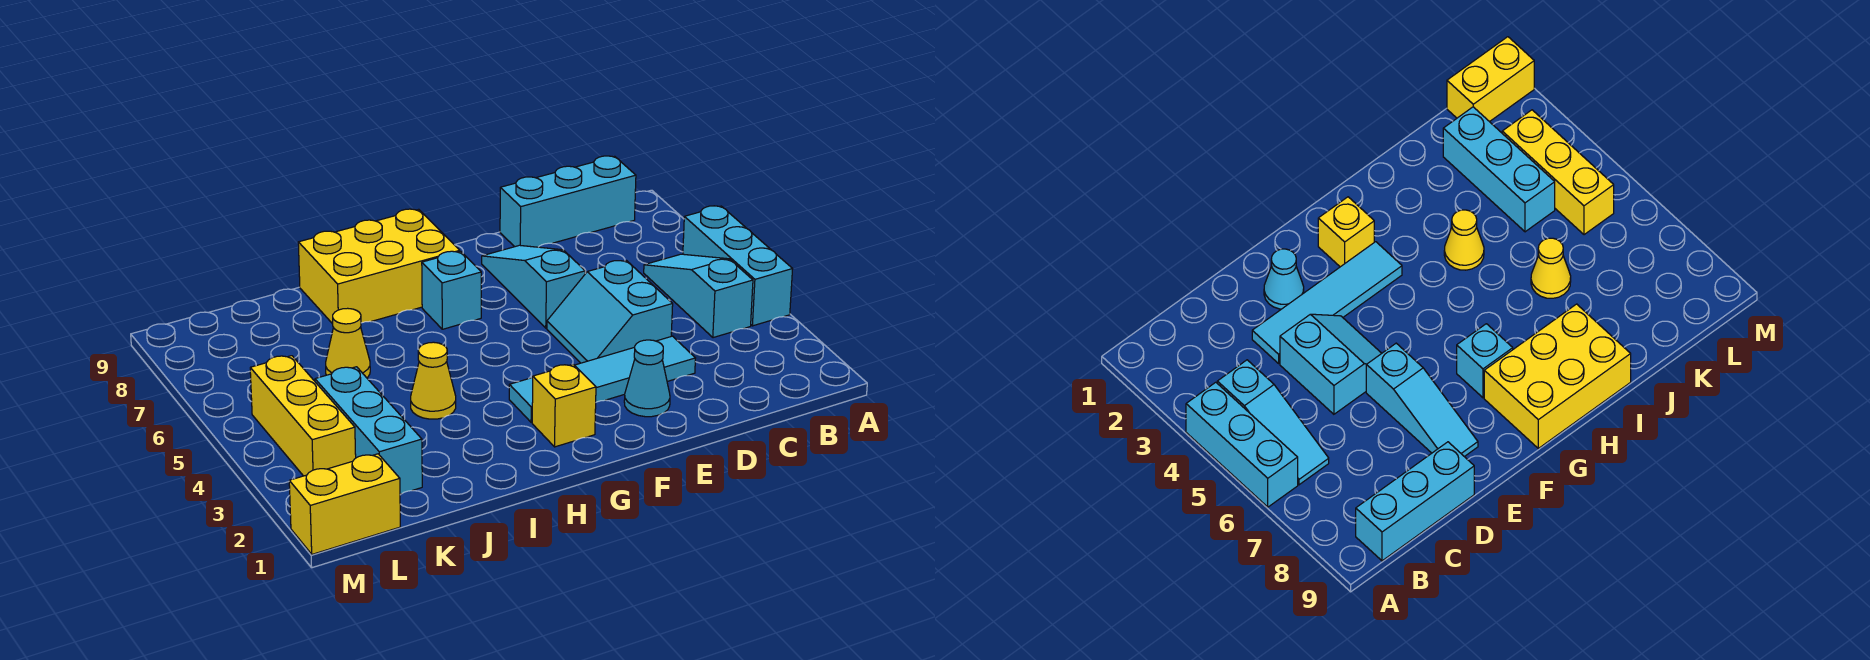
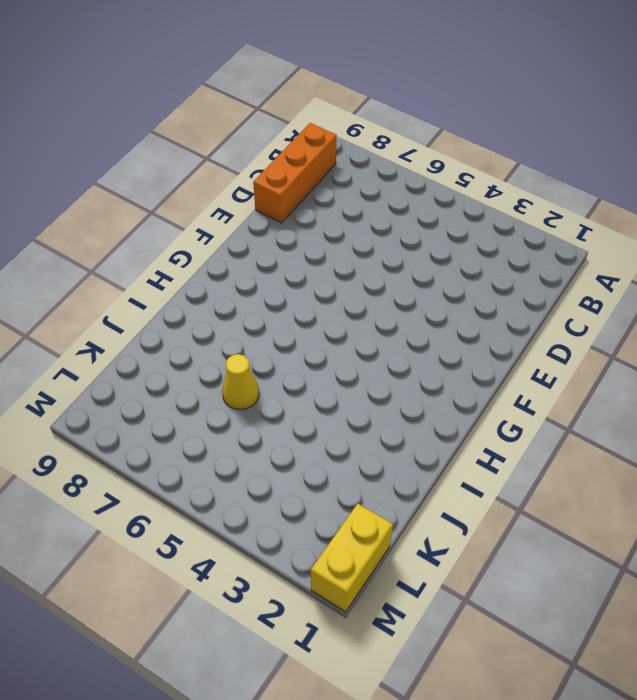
orange brick B9:D9 level 1 -> cyan brick B9:D9 level 1
none -> cyan brick A4:A6 level 1
none -> cyan slope B4:B6 level 1 top 4
none -> cyan tile D3:G3 level 1

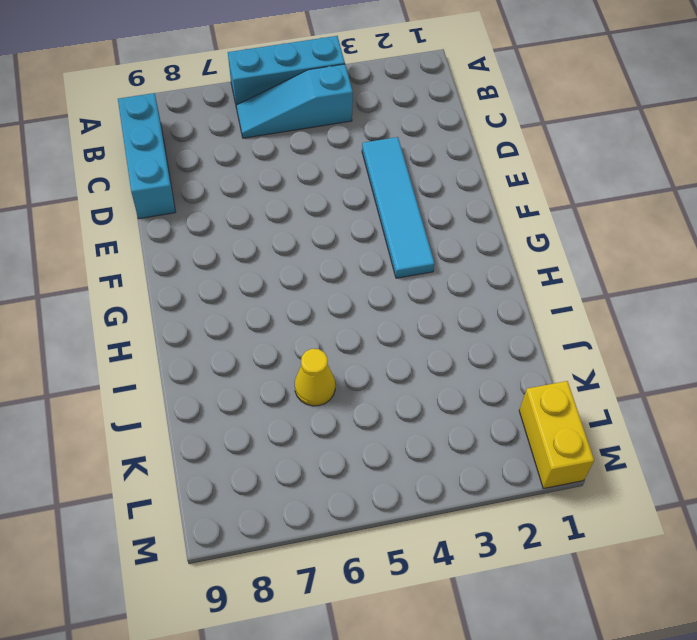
none -> cyan slope D4:E5 level 1 top D
none -> cyan cone E2 level 1
none -> cyan slope E6:E8 level 1 top 6

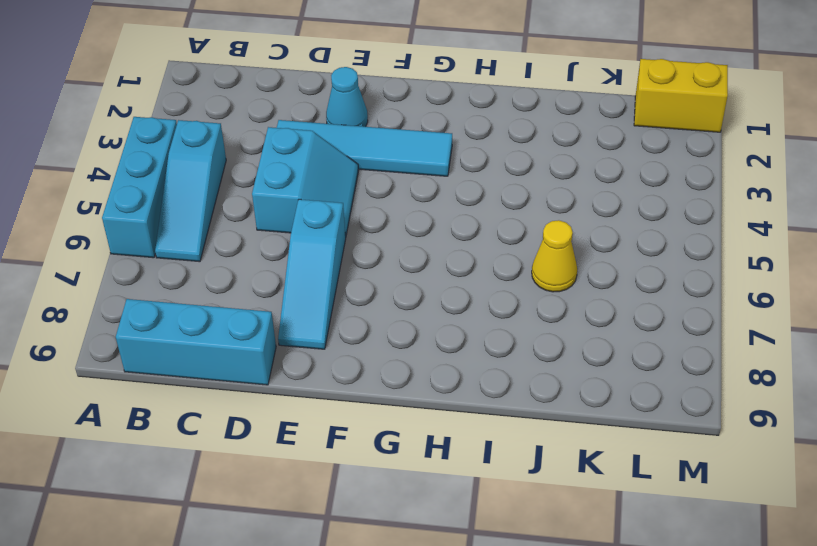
none -> yellow brick G2 level 1
none -> cyan brick G7 level 1
none -> yellow brick G8:I9 level 1

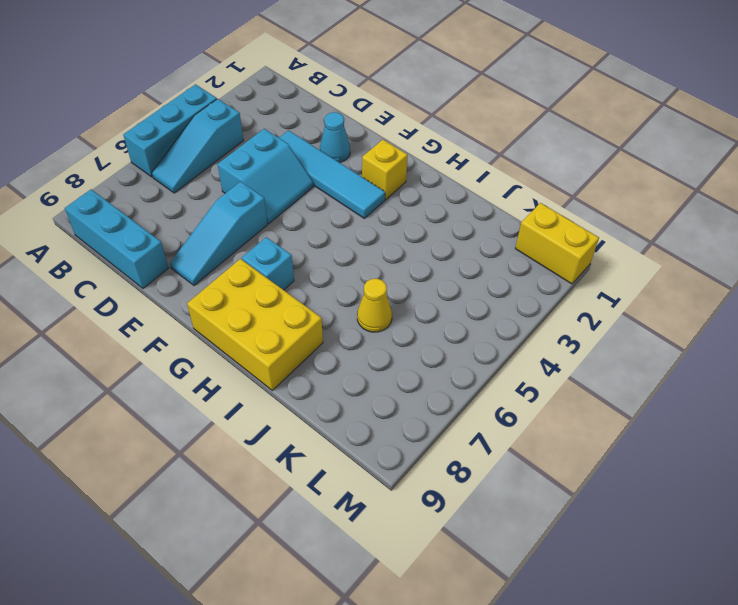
none -> yellow cone I4 level 1
none -> cyan brick K2:K4 level 1
none -> yellow brick L3:L5 level 1

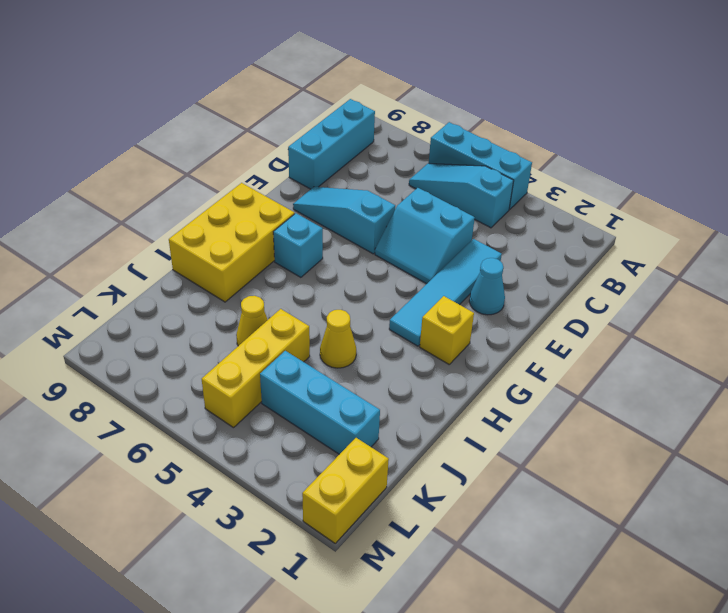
yellow brick J5:L5 level 1 -> yellow brick L3:L5 level 1

